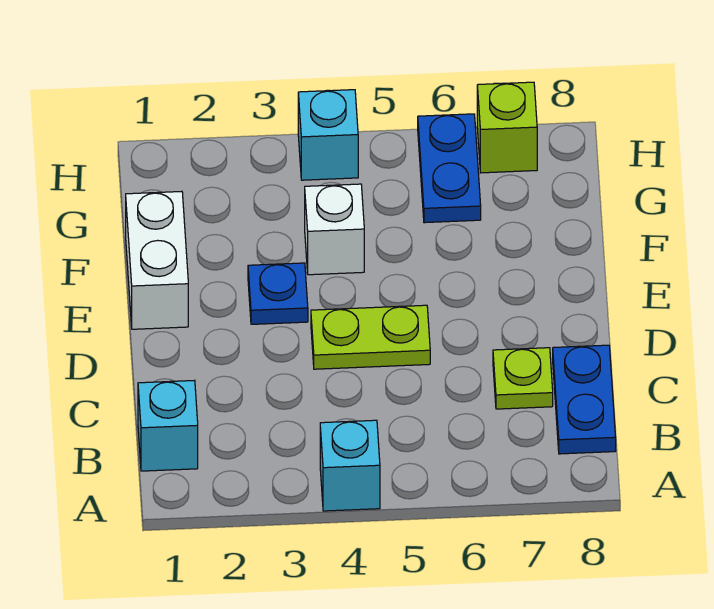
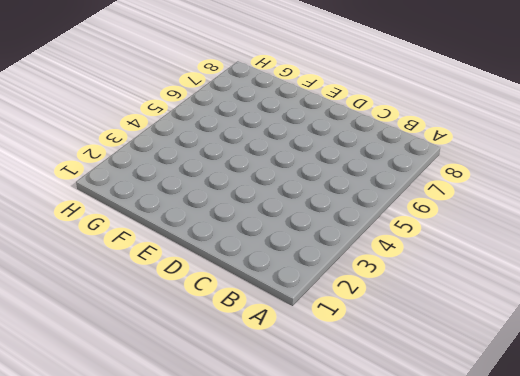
none -> cyan brick A4 level 1
none -> cyan brick B1 level 1

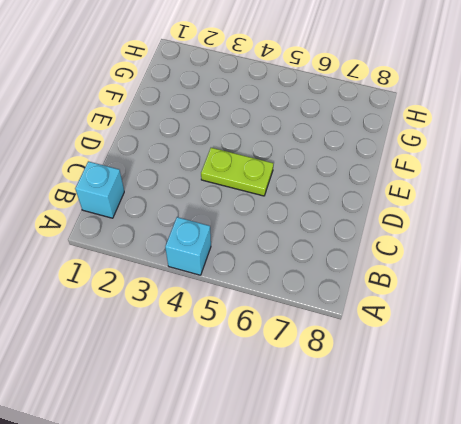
none -> blue plate B8:C8 level 1
none -> lime plate C7 level 1

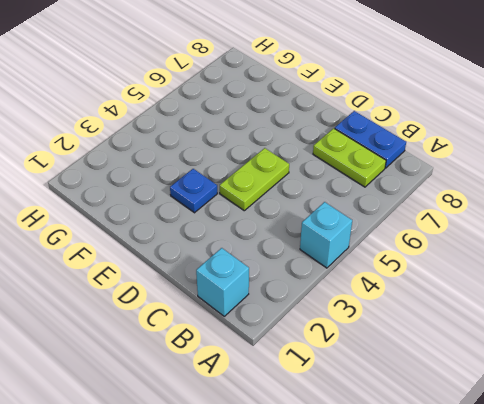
lime plate B7:C7 level 1 -> lime plate C7 level 1
none -> white brick E1:F1 level 1
none -> white brick F4 level 1

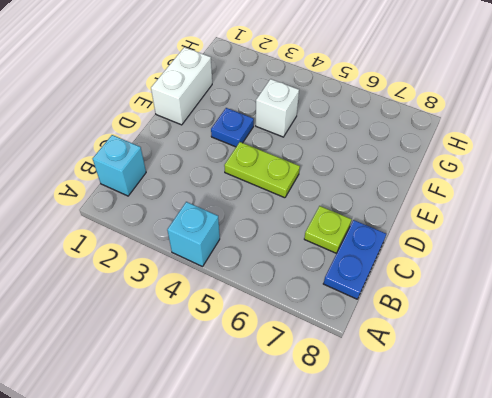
none -> blue plate G6:H6 level 1
none -> cyan brick H4 level 1

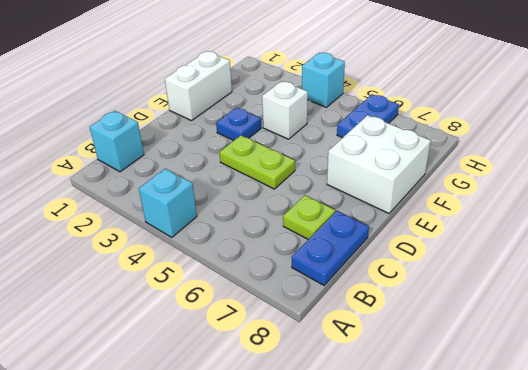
white brick E7:F8 level 1 -> none
none -> lime brick H7 level 1

